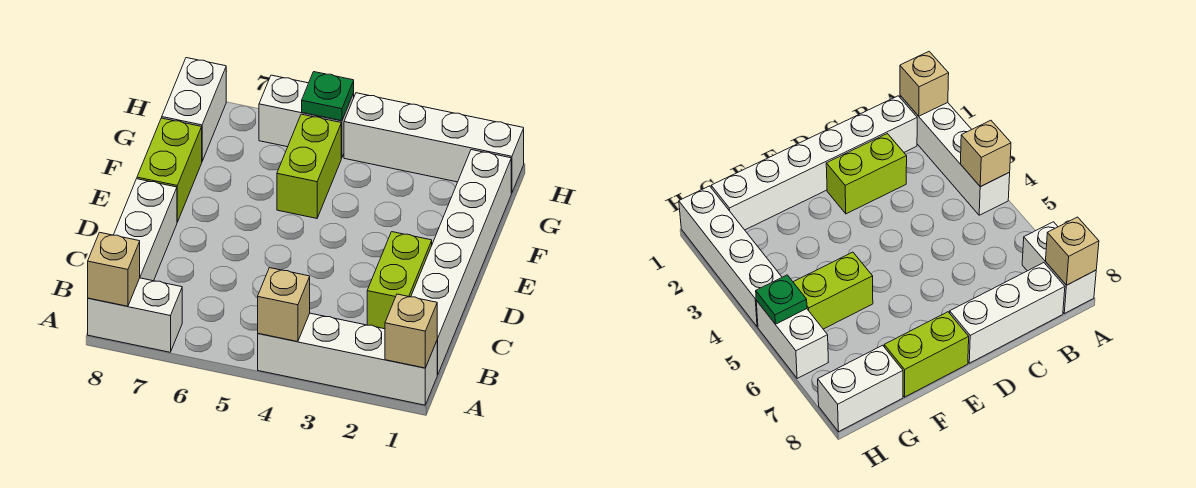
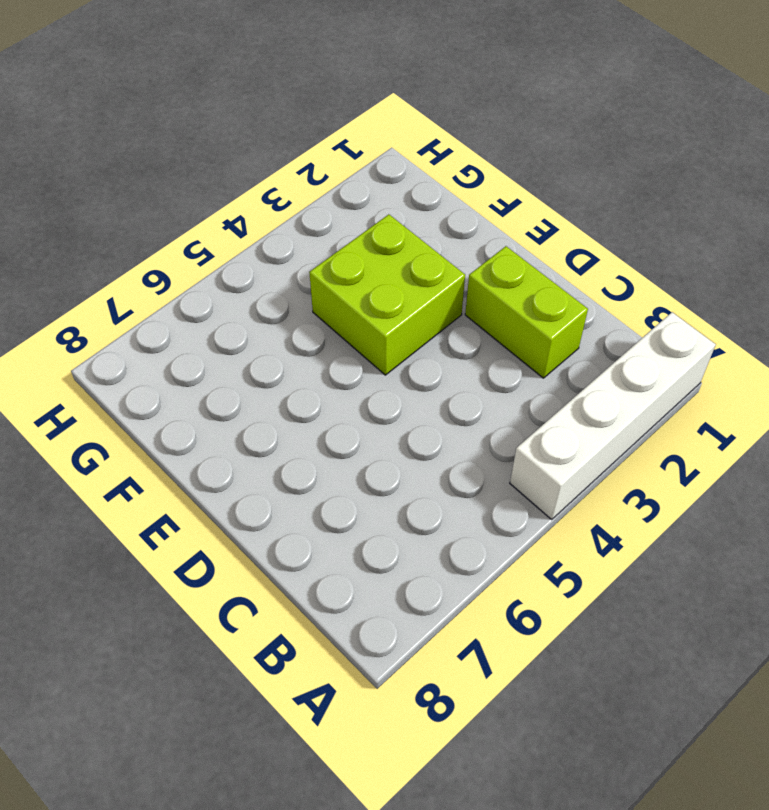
lime brick E3:F4 level 1 -> none
none -> white brick A7:A8 level 1
none -> white brick B1:G1 level 1
none -> white brick B8:D8 level 1

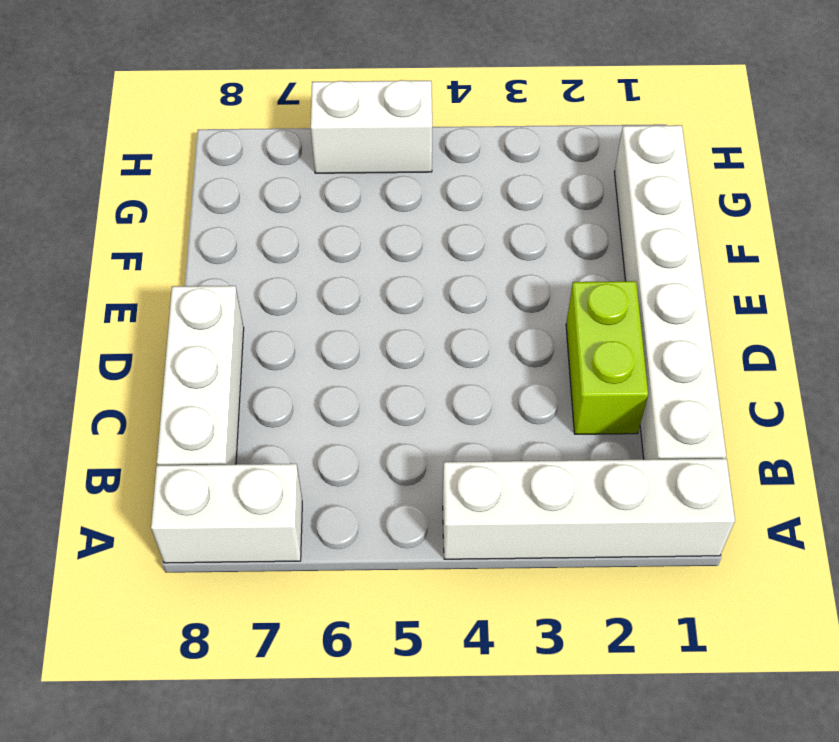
none -> lime brick E8:F8 level 1
none -> lime brick F5:G5 level 1
none -> white brick G8:H8 level 1

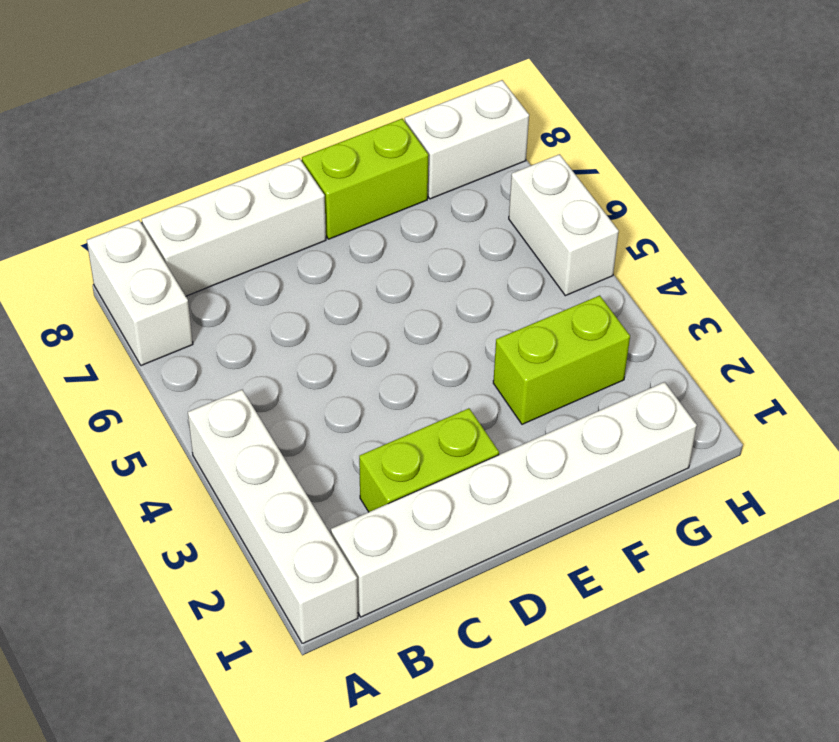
lime brick F3:G3 level 1 -> lime brick F5:G5 level 1
none -> white brick H1:H4 level 1
none -> tan brick A1 level 2
none -> tan brick A4 level 2

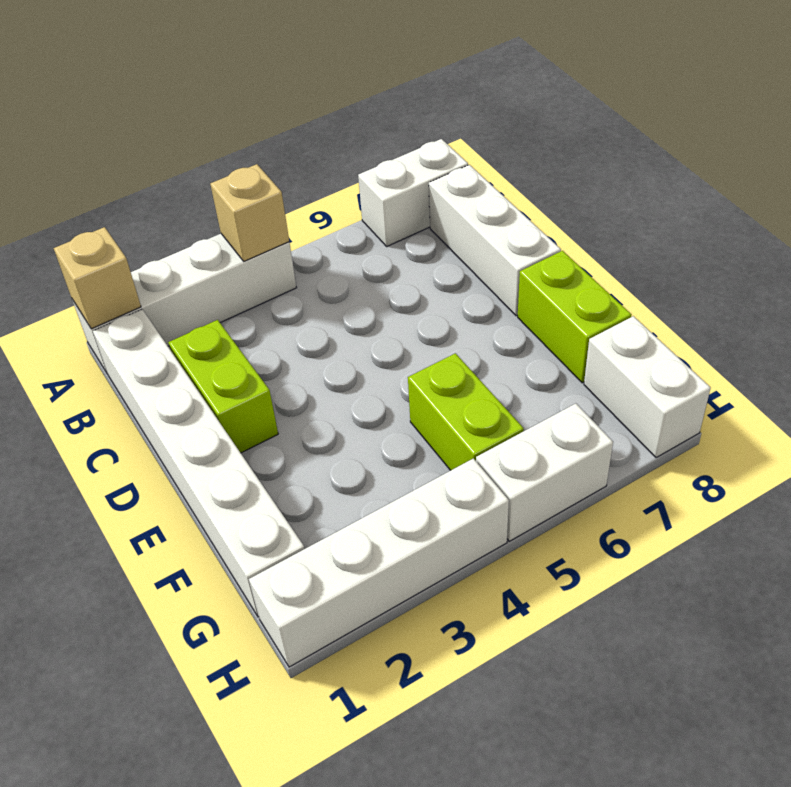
none -> tan brick A8 level 2
none -> green plate H5 level 2

